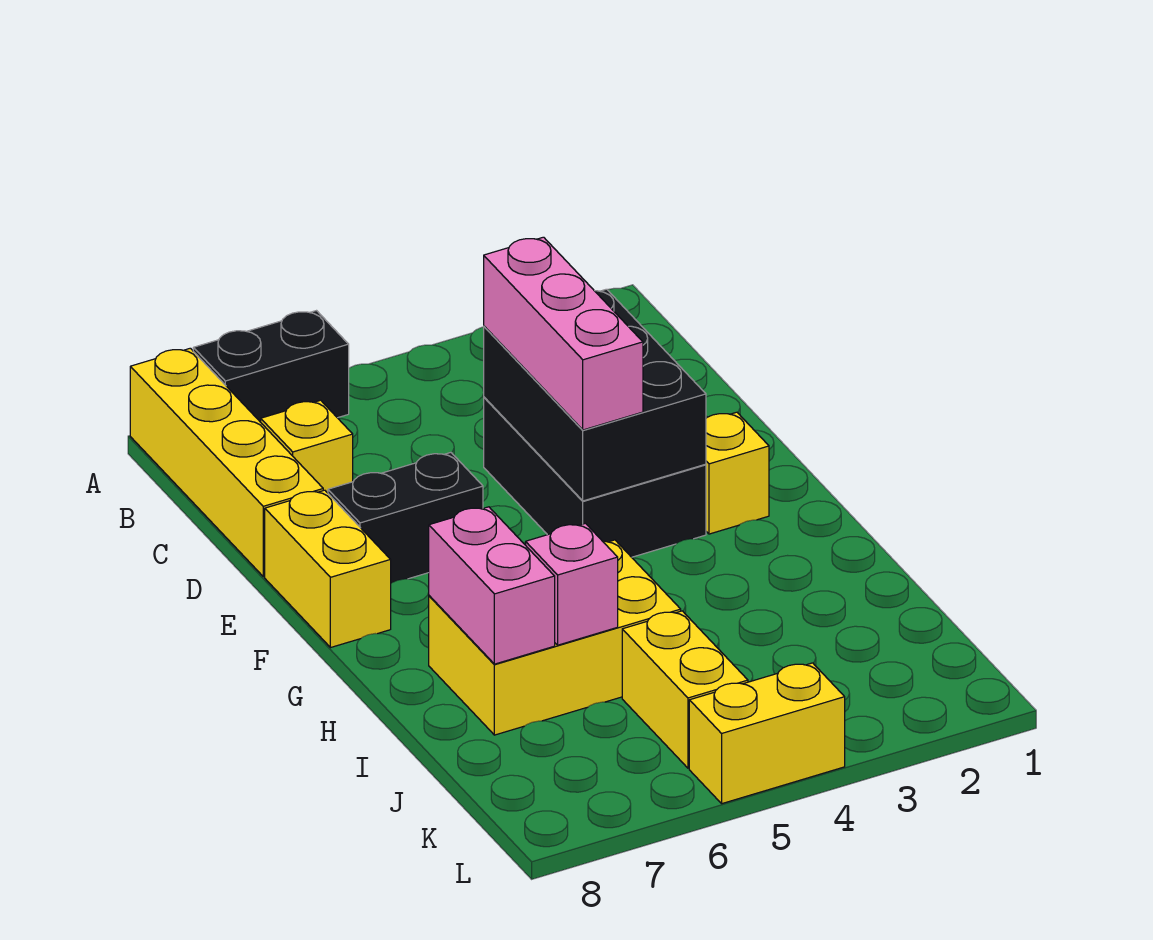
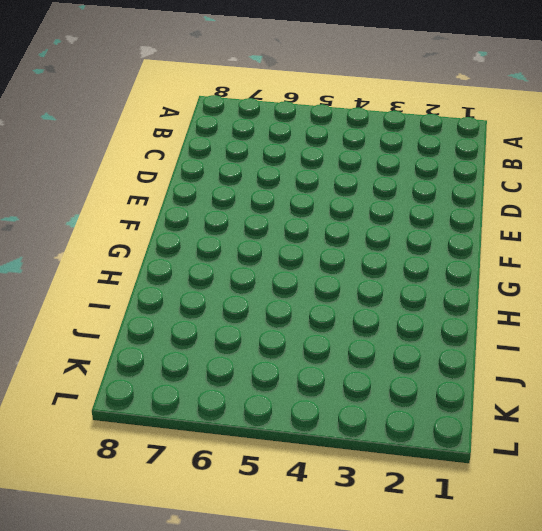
none -> black brick A6:A7 level 1
none -> yellow brick A8:D8 level 1
none -> yellow brick C7 level 1

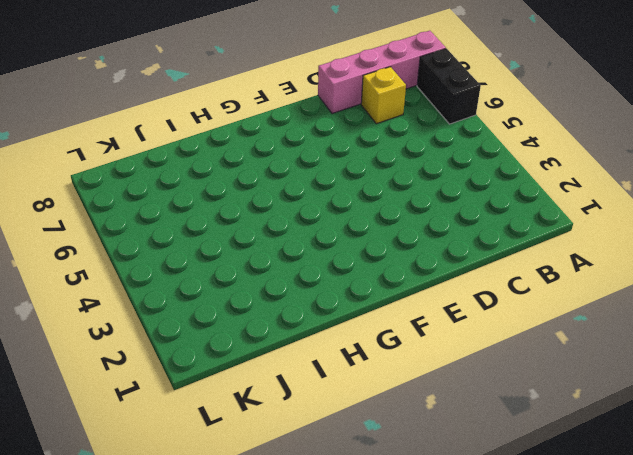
pink brick A8:D8 level 1 -> yellow brick A8:D8 level 1
none -> black brick D3:F4 level 1
none -> black brick E6:E7 level 1
none -> yellow brick E8:F8 level 1

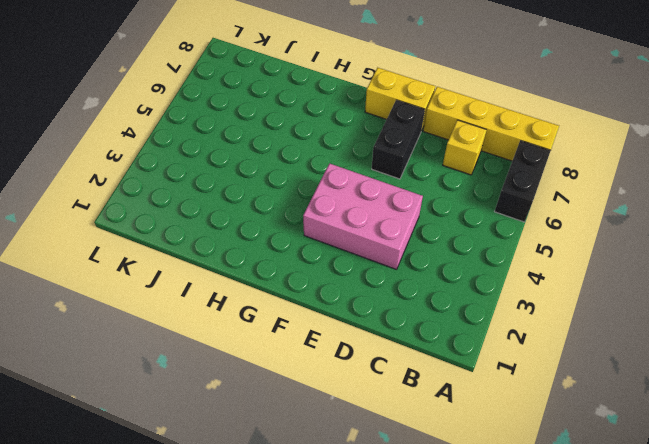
pink brick D3:F4 level 1 -> black brick D3:F4 level 1
none -> yellow brick F2 level 1
none -> yellow brick H5:I7 level 1
none -> yellow brick J5:K5 level 1

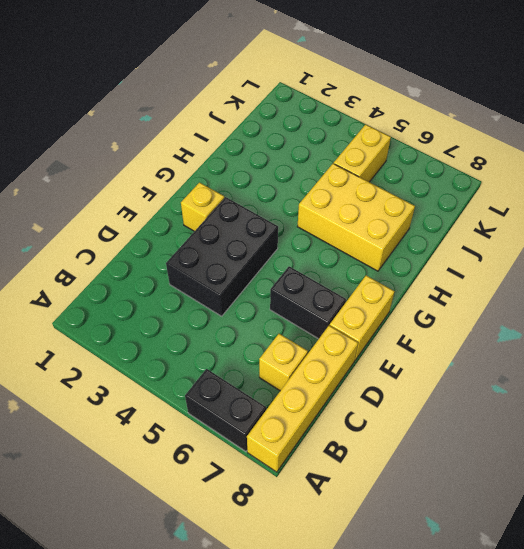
none -> yellow brick L4:L5 level 1
none -> black brick D3:F4 level 2
none -> pink brick H7:I7 level 2

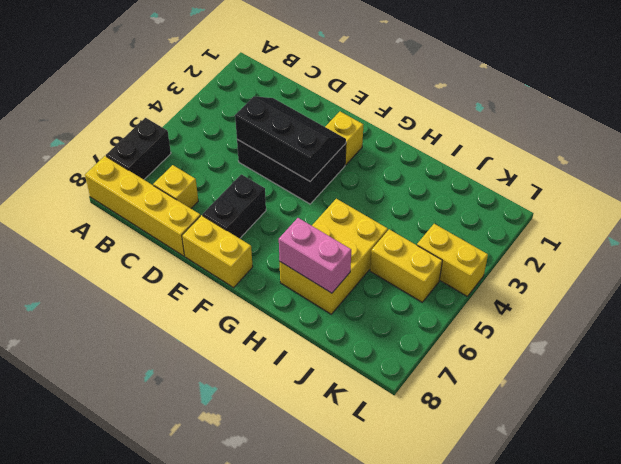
black slope D3:F4 level 2 top 4 -> black brick D3:F4 level 2
yellow brick K4:L4 level 1 -> yellow brick L4:L5 level 1
none -> pink brick I6 level 2
none -> pink brick D4:F4 level 3

